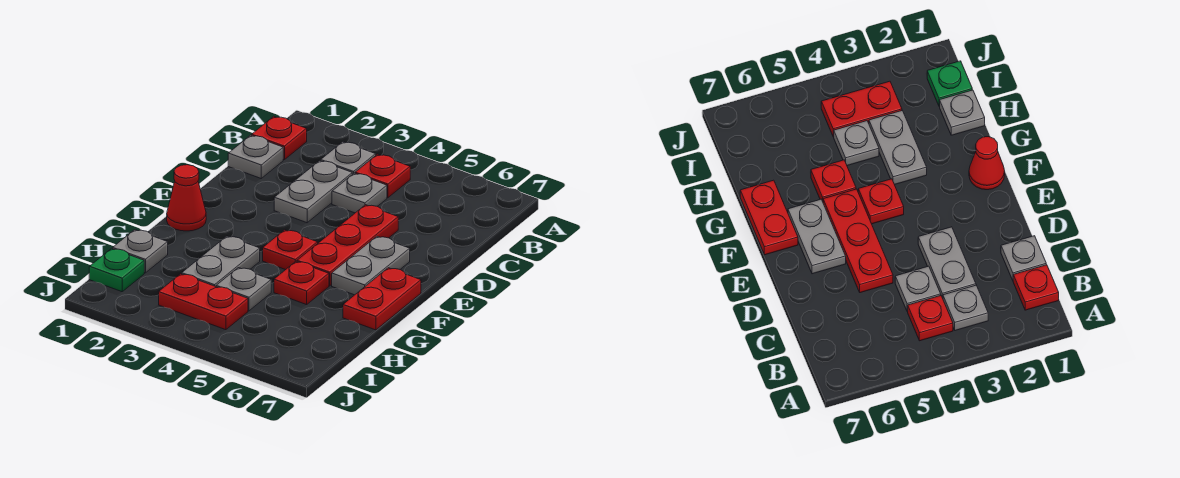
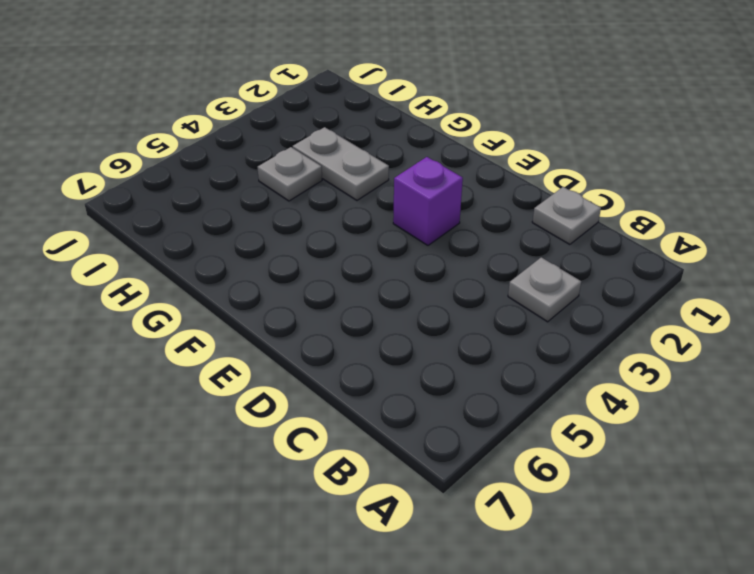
purple brick E3 level 1 -> none
none -> red plate B1 level 1
none -> red plate B4 level 1
none -> grey plate C3:D3 level 1

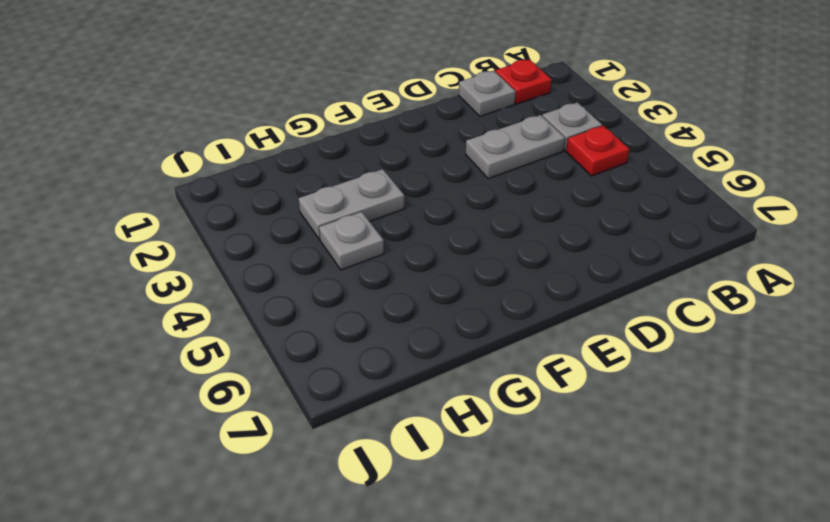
none -> grey plate C4 level 1
none -> red plate D5:F5 level 1
none -> grey plate E6:F6 level 1

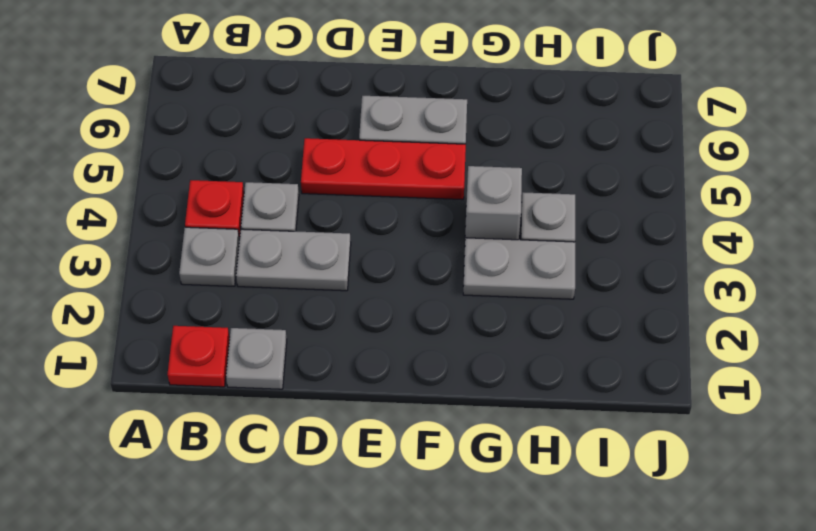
grey brick G4 level 1 -> none
none -> red cone F1 level 1
none -> red plate F4 level 1
none -> red plate F7:G7 level 1

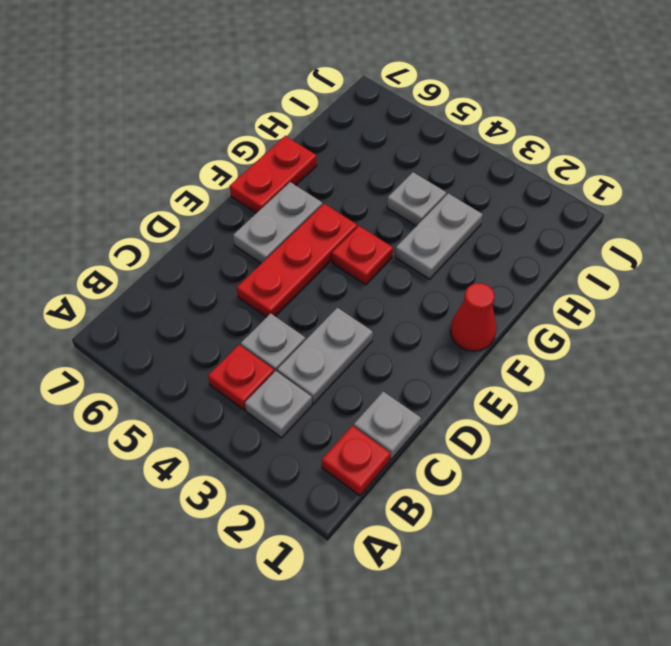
none -> red plate G5 level 1
none -> grey plate H1 level 1
none -> green plate I1 level 1

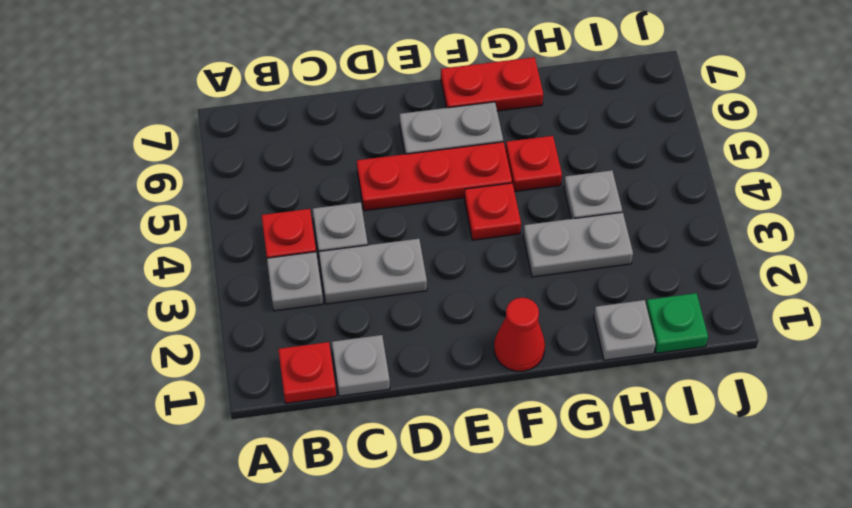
none -> red plate I3:I4 level 1

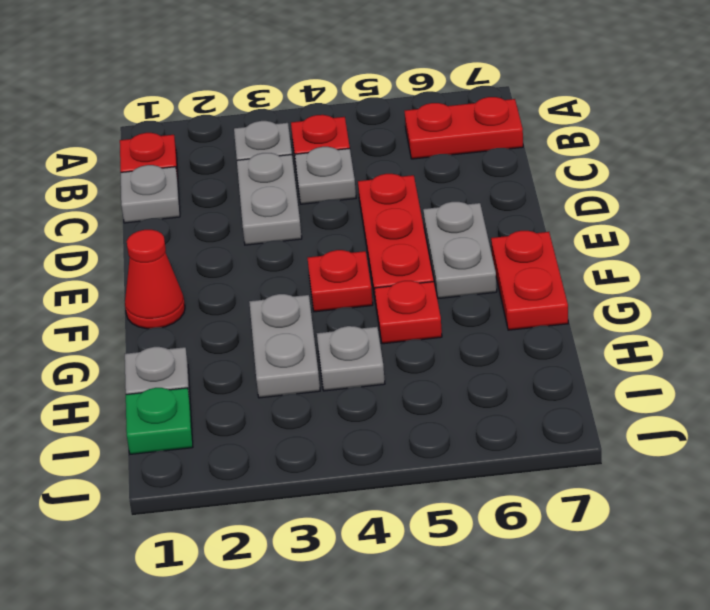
red plate B6:B7 level 1 -> red plate I3:I4 level 1

